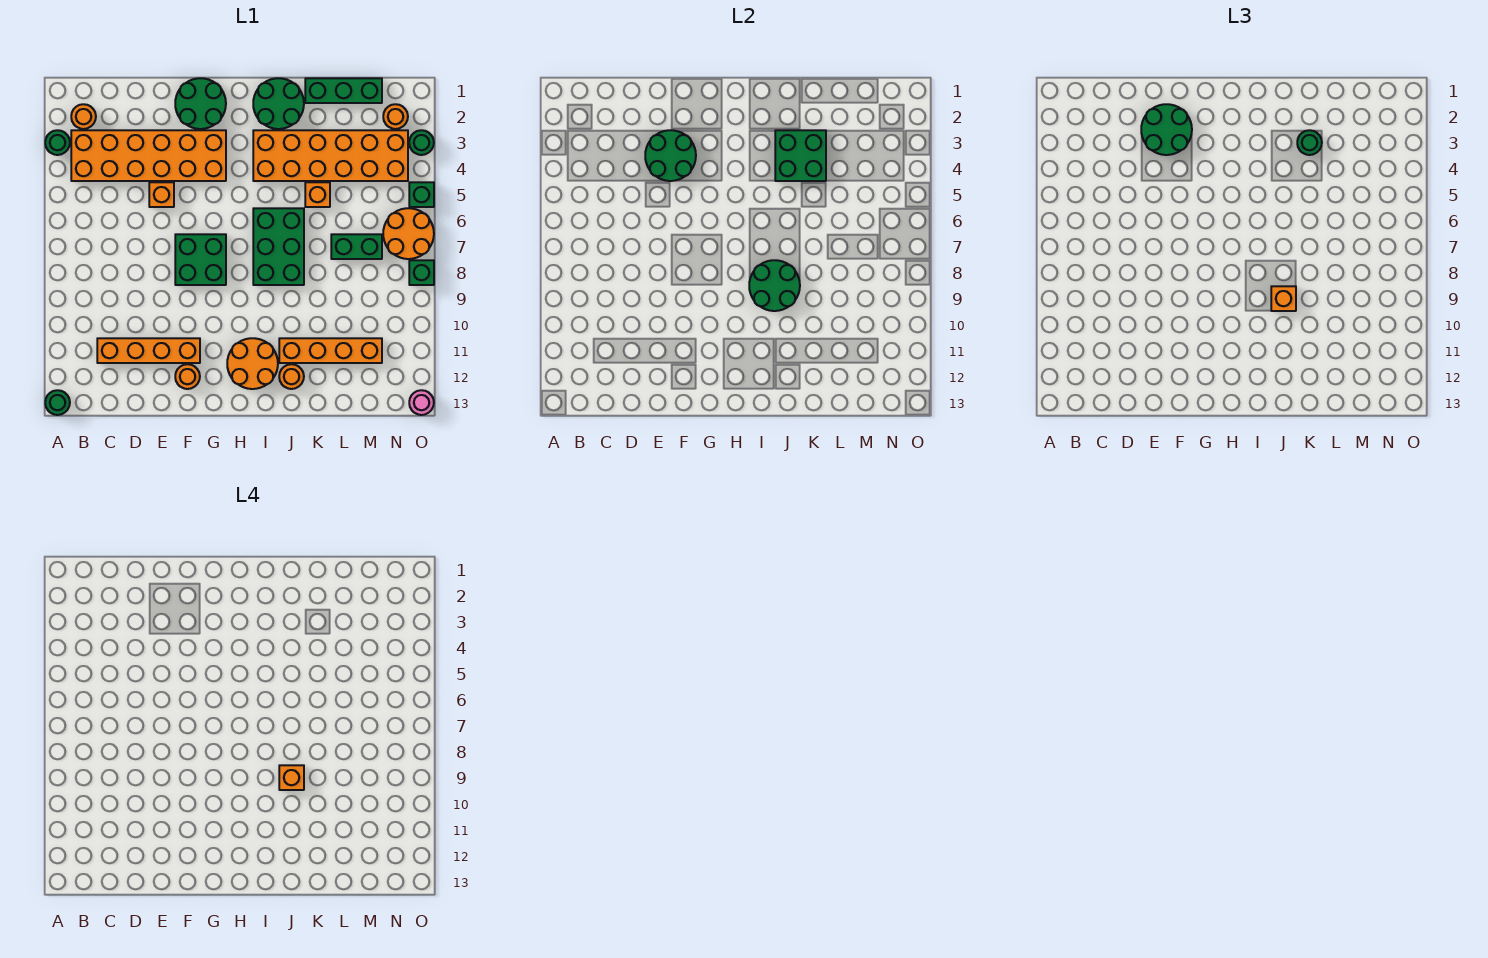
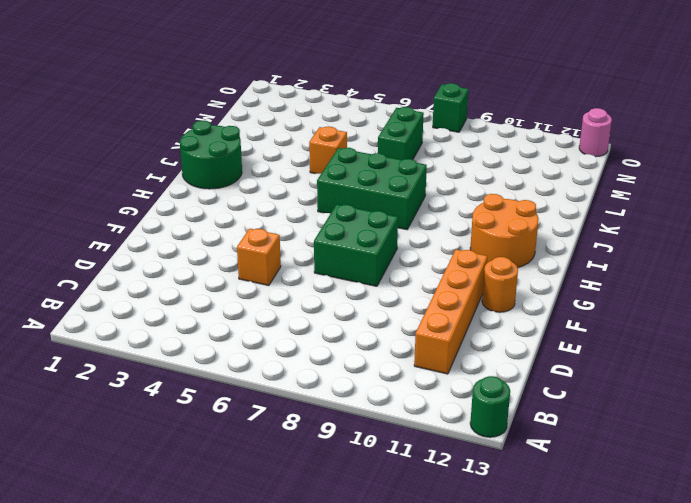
none -> green round brick A3 level 1
none -> orange round brick B2 level 1
none -> orange brick B3:G4 level 1
none -> green round brick F1:G2 level 1

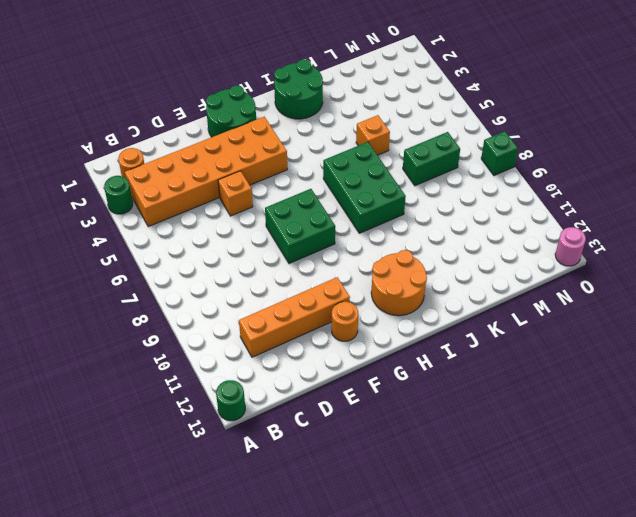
none -> orange brick I3:N4 level 1
none -> orange brick J11:M11 level 1
none -> orange round brick J12 level 1
none -> green brick K1:M1 level 1

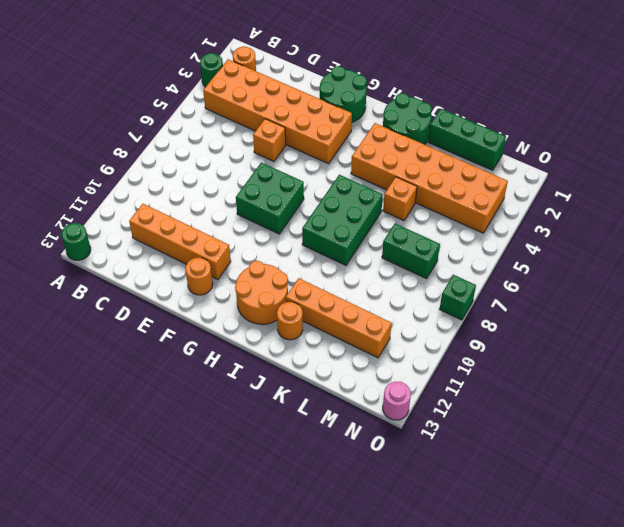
none -> orange round brick N2 level 1
none -> orange round brick N6:O7 level 1
none -> green round brick O3 level 1
none -> green brick O5 level 1

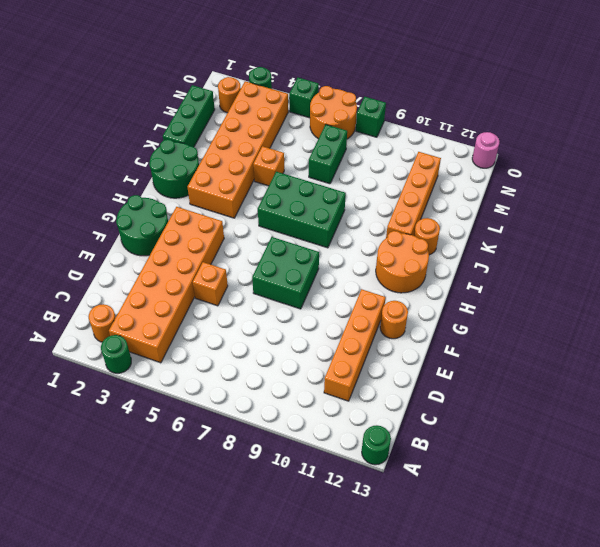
none -> green round brick E3:F4 level 2
none -> green round brick I8:J9 level 2
none -> green brick J3:K4 level 2
none -> green round brick E2:F3 level 3

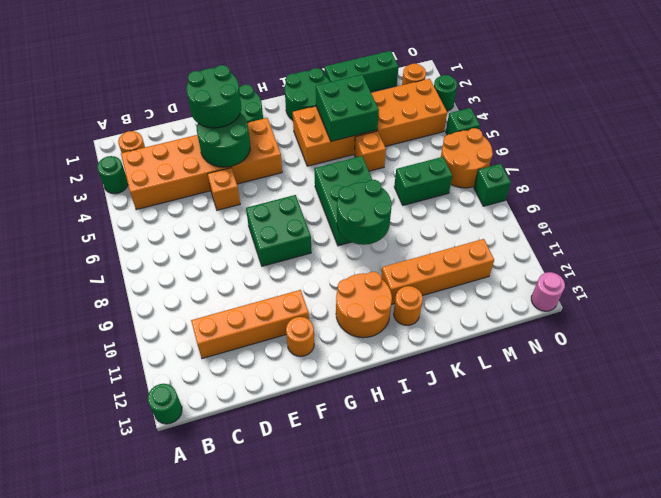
none -> orange brick J9 level 3
none -> green round brick K3 level 3
none -> orange brick J9 level 4

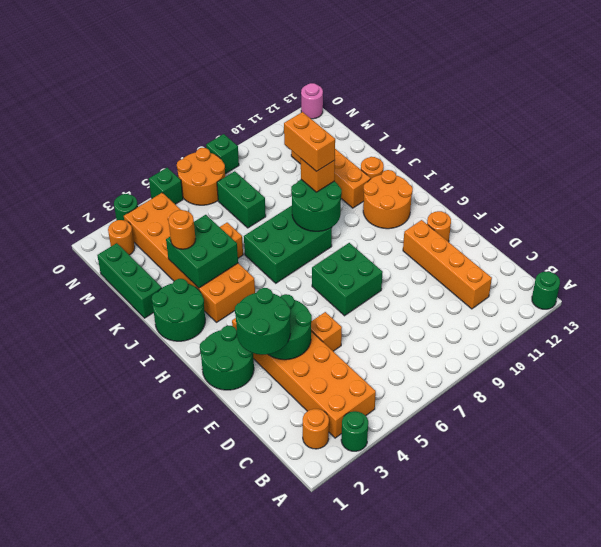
orange brick J9:K9 level 4 -> orange brick J9 level 4
orange round brick K3 level 3 -> green round brick K3 level 3

